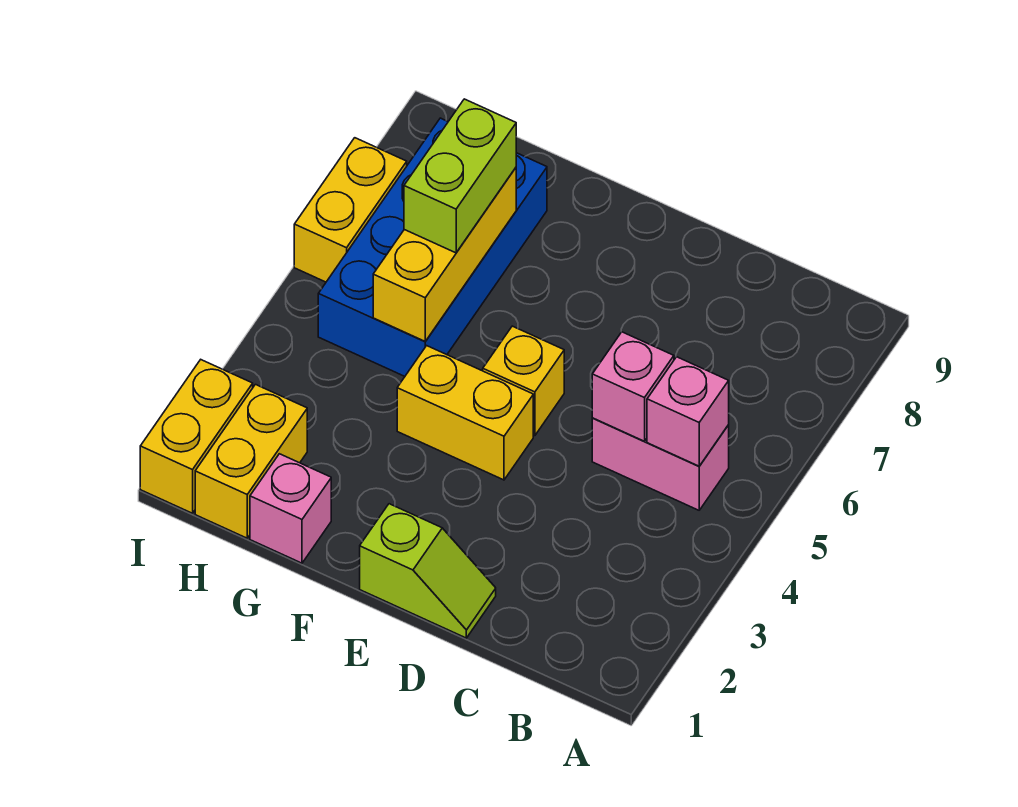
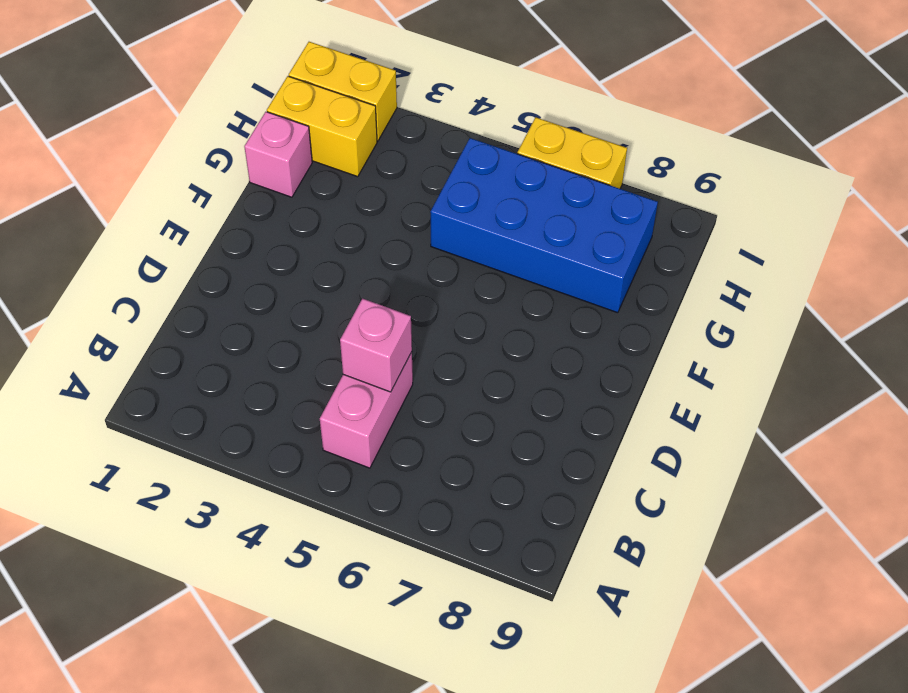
none -> lime slope D1:E1 level 1 top E
none -> yellow brick E4:F4 level 1
none -> yellow brick E5 level 1

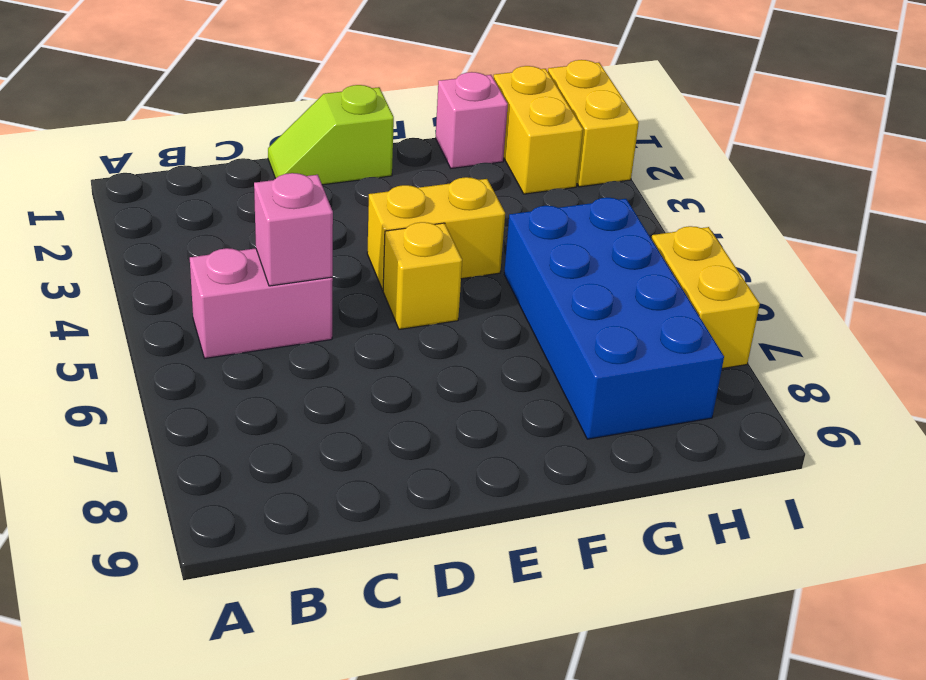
none -> pink brick B5 level 2
none -> yellow brick G5:G7 level 2
none -> lime brick G6:G7 level 3

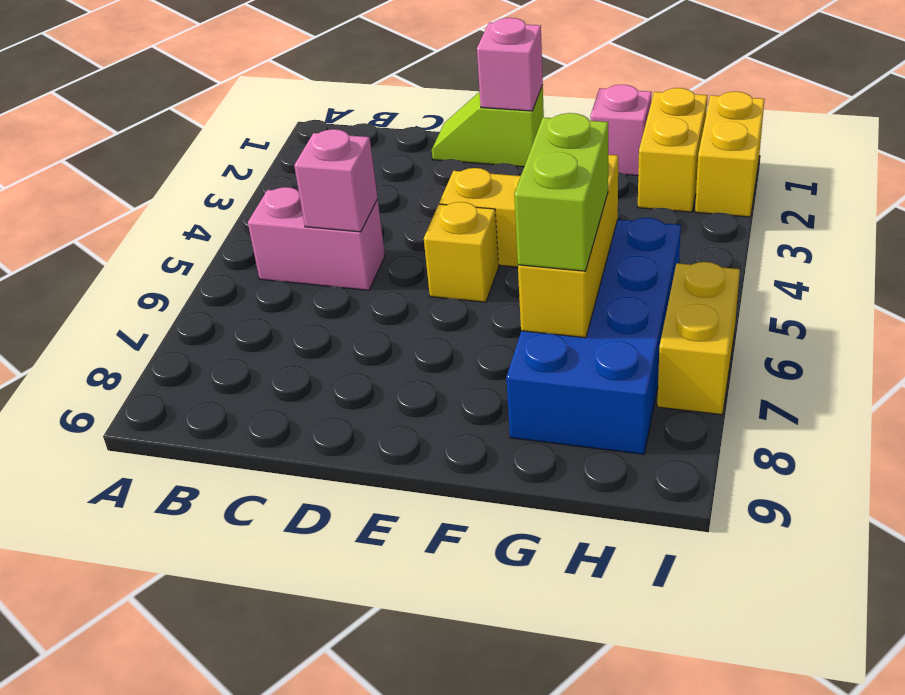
pink brick E1 level 2 -> pink brick B5 level 2

